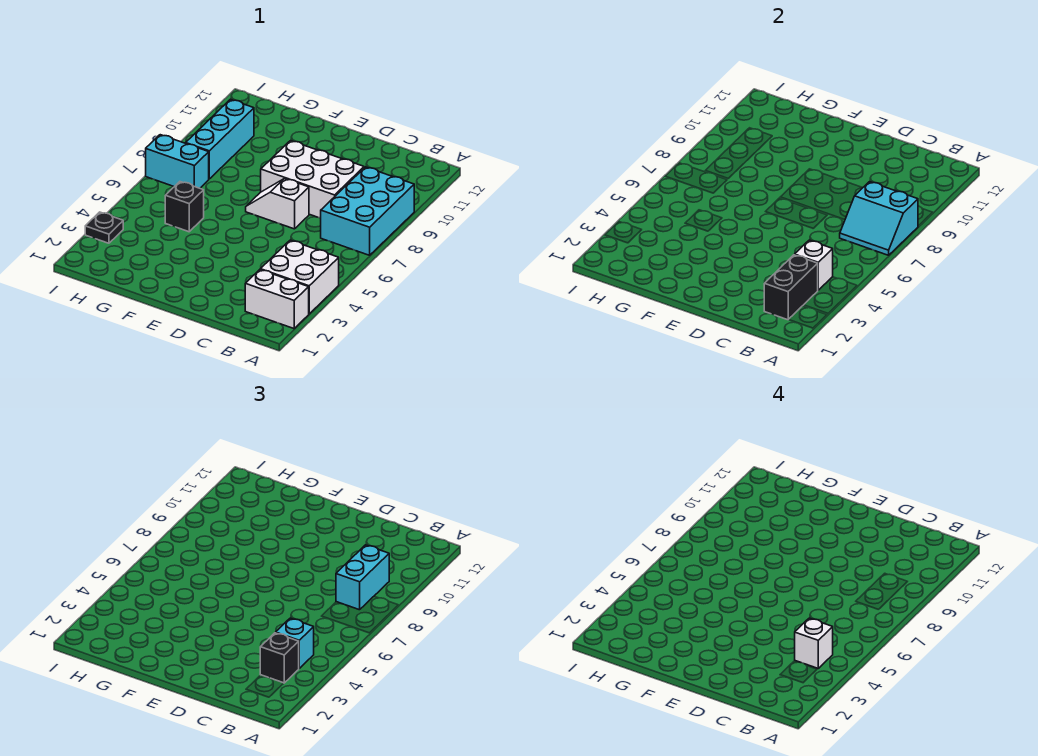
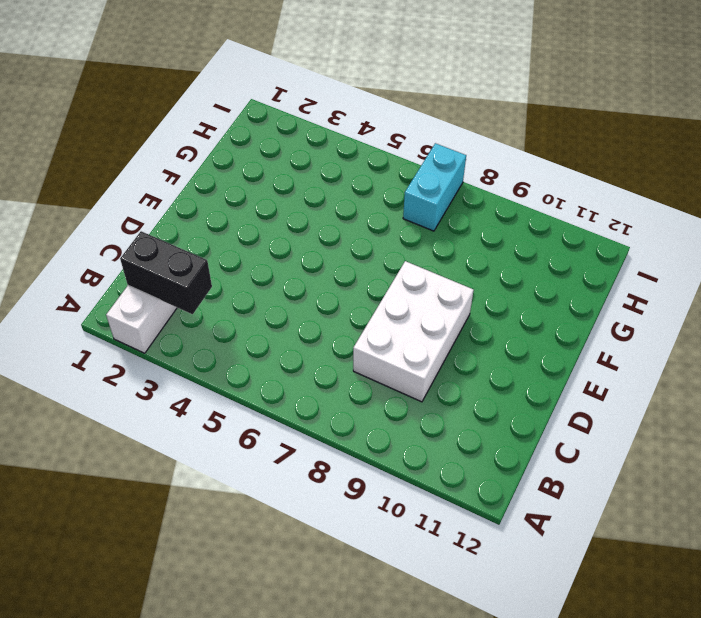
none -> white brick A3:B4 level 1
none -> cyan brick A7:B9 level 1
none -> white slope D7:E7 level 1 top D

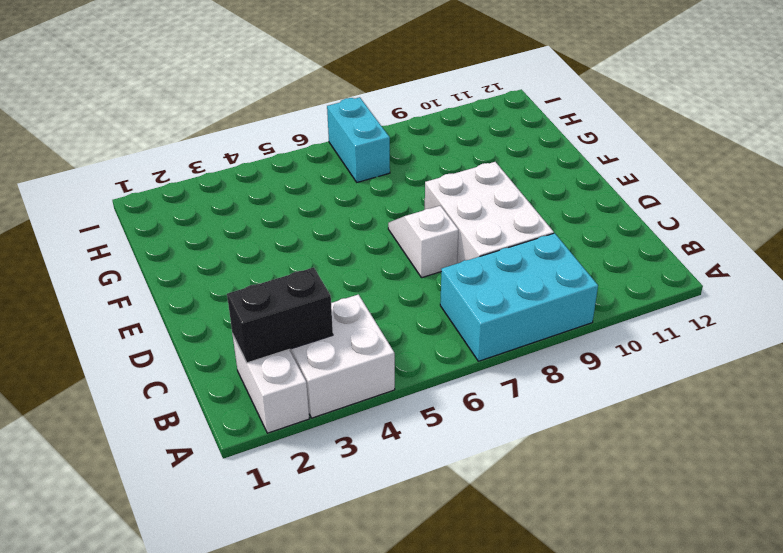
none -> black brick G5 level 1
none -> cyan brick H8:H10 level 1
none -> black plate I3 level 1

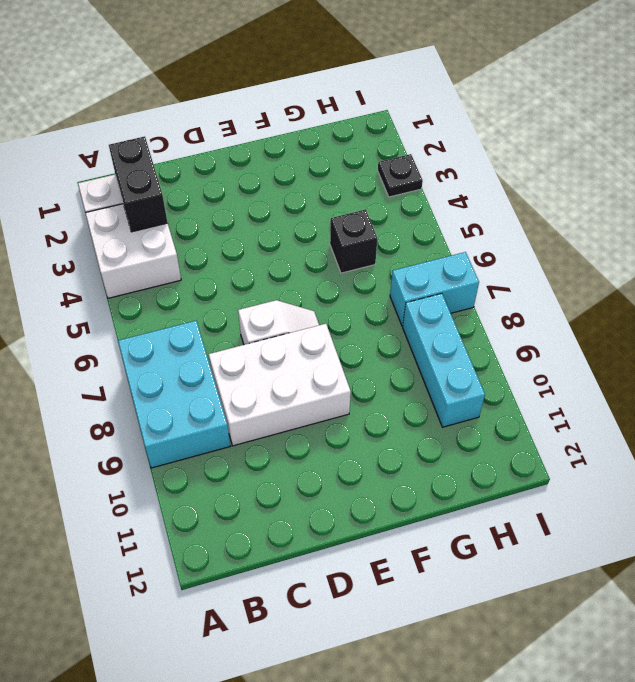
none -> cyan slope A7:B8 level 2 top 8
none -> white brick B4 level 2
none -> black brick B3 level 3

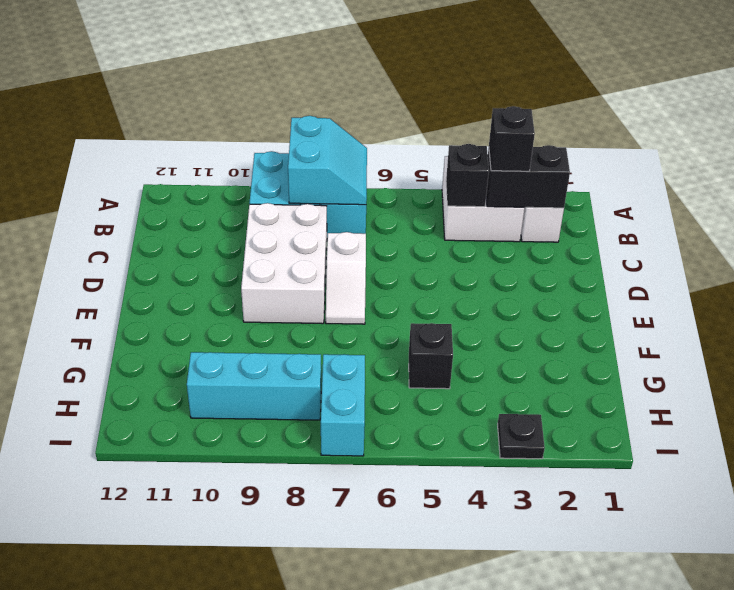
black brick B4 level 2 -> white brick B4 level 2
none -> cyan brick B4 level 3
none -> cyan brick B8:B9 level 3
none -> white brick B4 level 4

